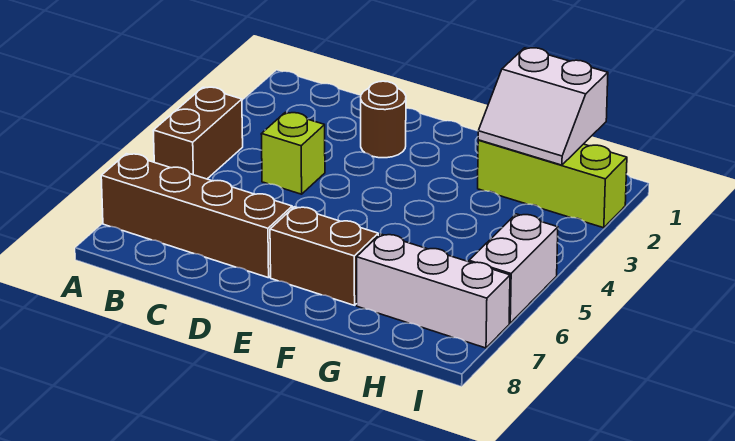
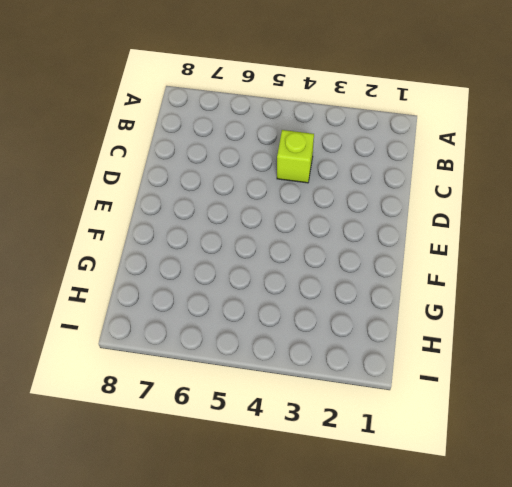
none -> brown brick A4:A5 level 1
none -> brown brick A7:D7 level 1

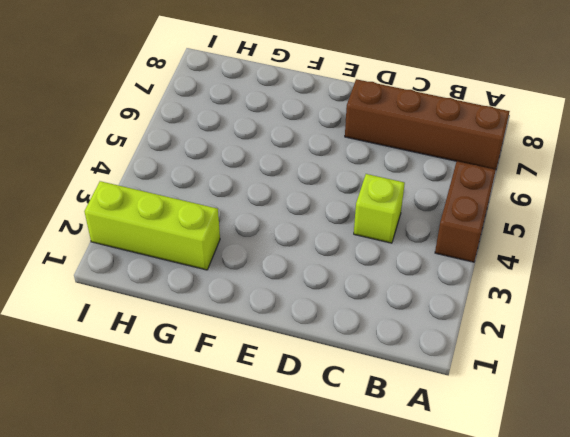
none -> brown round brick D2 level 1
none -> brown brick E7:F7 level 1

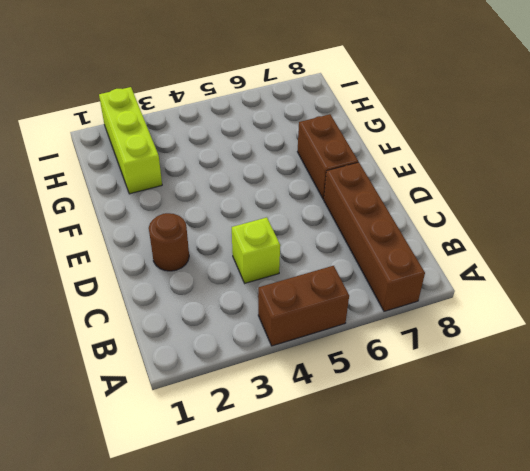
none -> white brick G7:I7 level 1
none -> white brick I5:I6 level 1

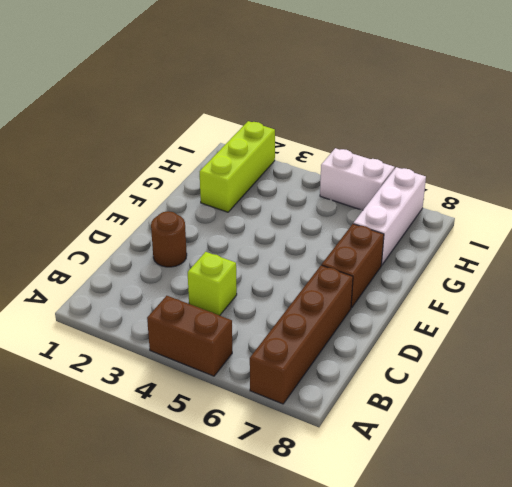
none -> white slope G1:H2 level 2 top 1

